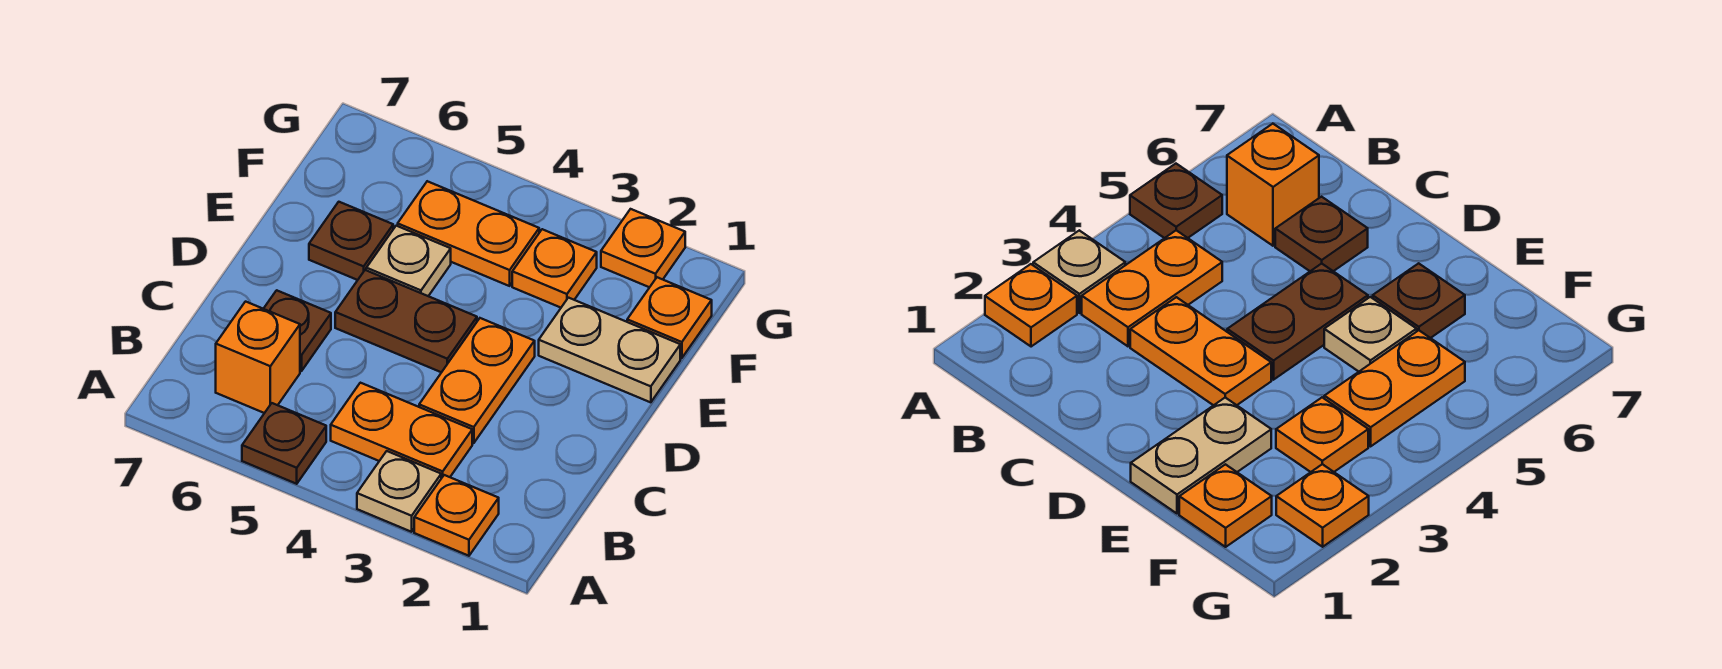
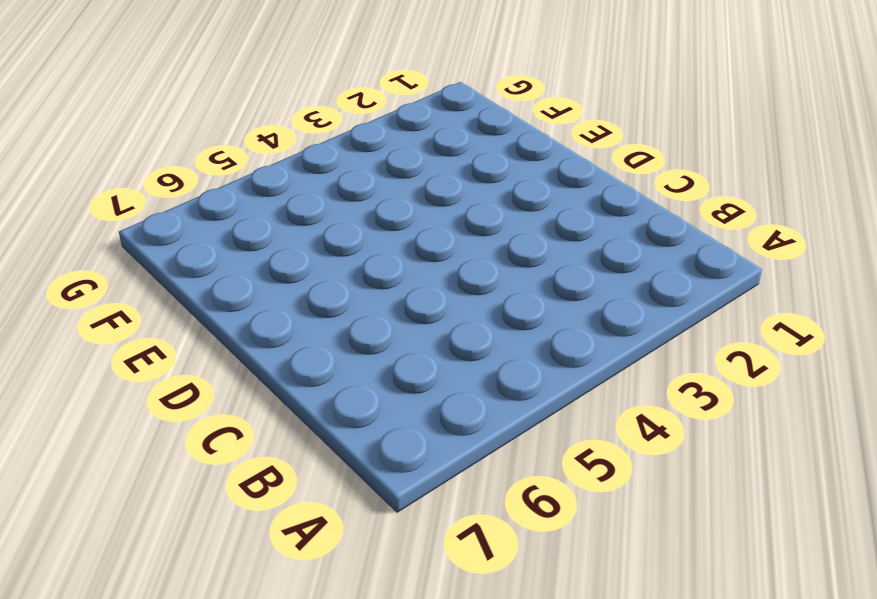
none -> orange plate A2 level 1
none -> tan plate A3 level 1
none -> brown plate A5 level 1

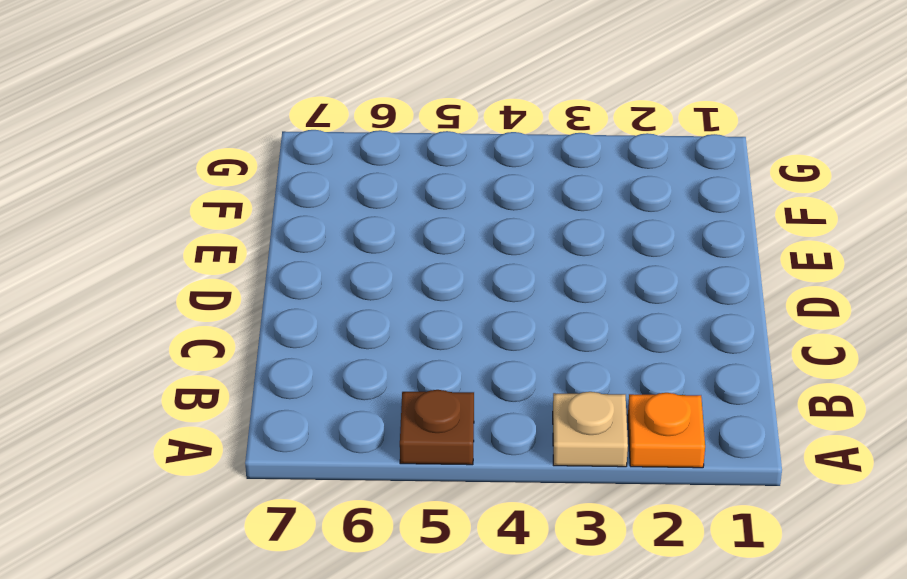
none -> orange plate B3:B4 level 1
none -> orange brick B6 level 1
none -> orange plate C3:D3 level 1

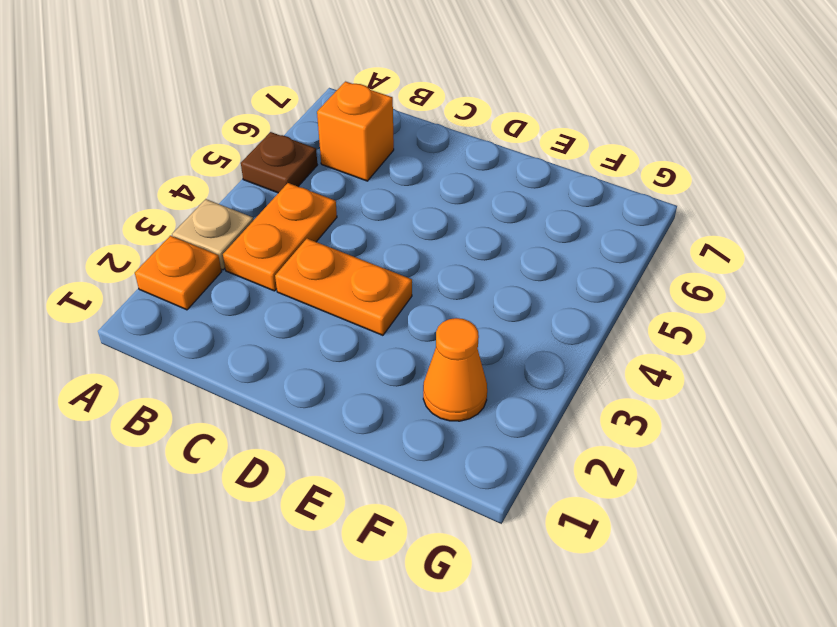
orange cone F2 level 1 -> none
none -> brown plate C6 level 1
none -> brown plate D4:D5 level 1
none -> tan plate E1:E2 level 1

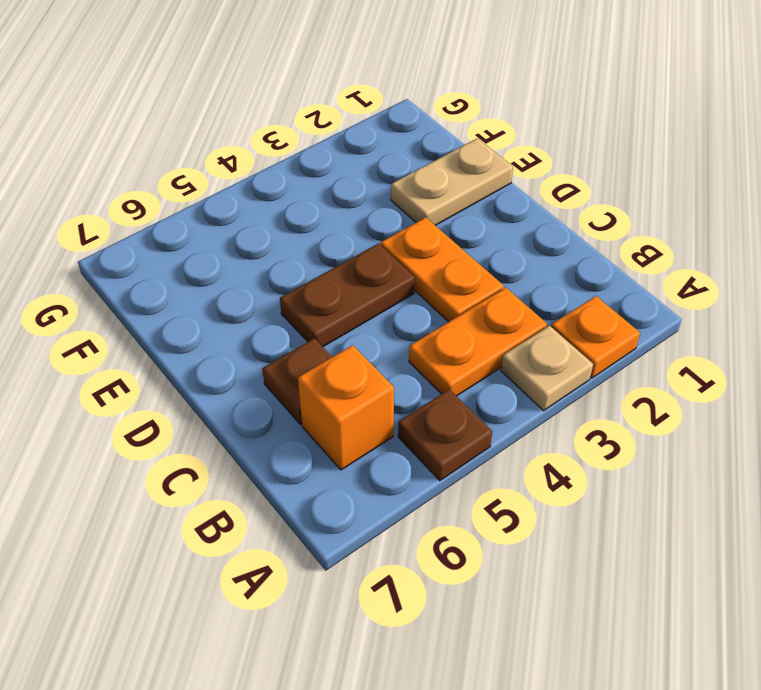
none -> tan plate E5 level 1
none -> brown plate E6 level 1
none -> orange plate F1 level 1

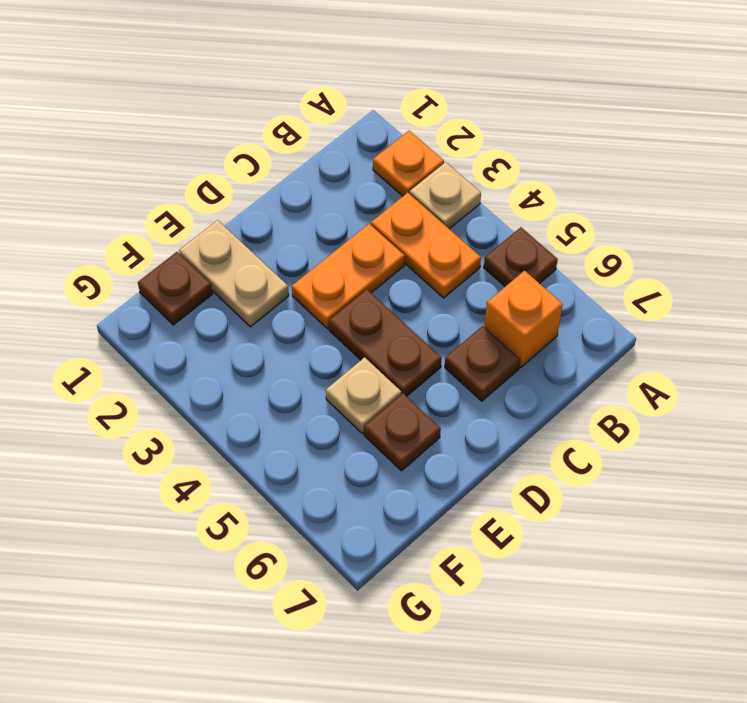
brown plate F1 level 1 -> orange plate F1 level 1
none -> orange plate F3 level 1
none -> orange plate F4:F5 level 1
none -> orange plate G2 level 1

